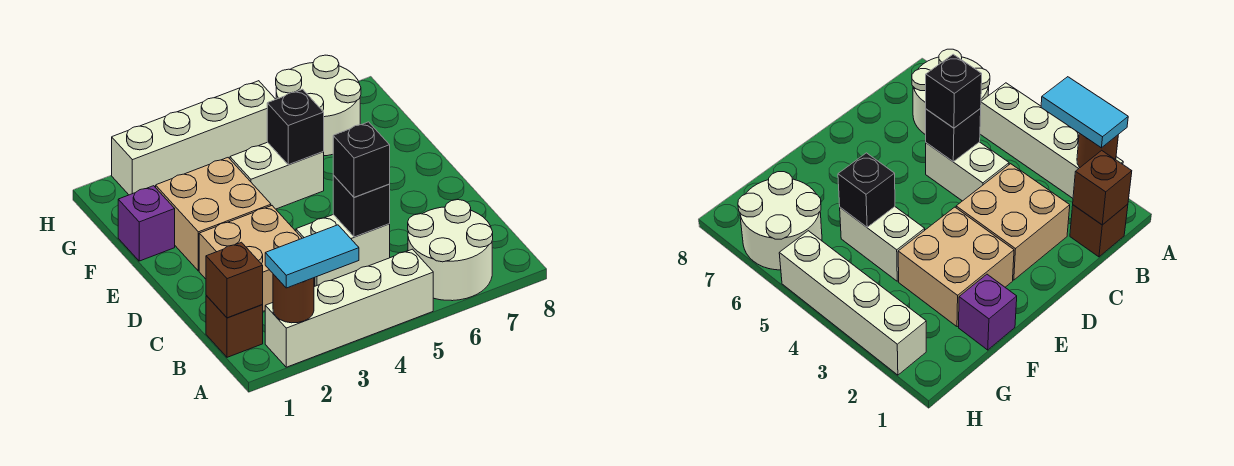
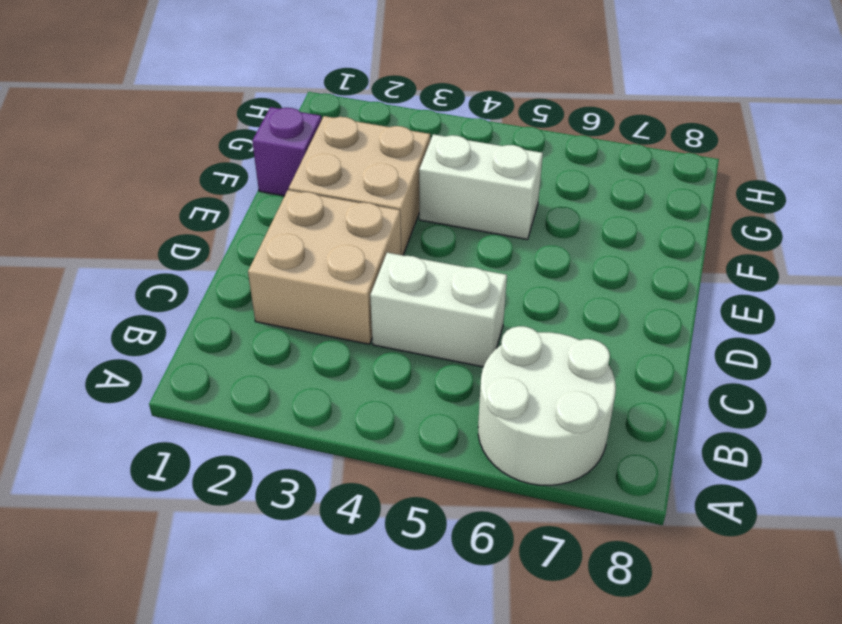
none -> white brick A2:A5 level 1
none -> brown brick B1 level 1
none -> white round brick G6:H7 level 1

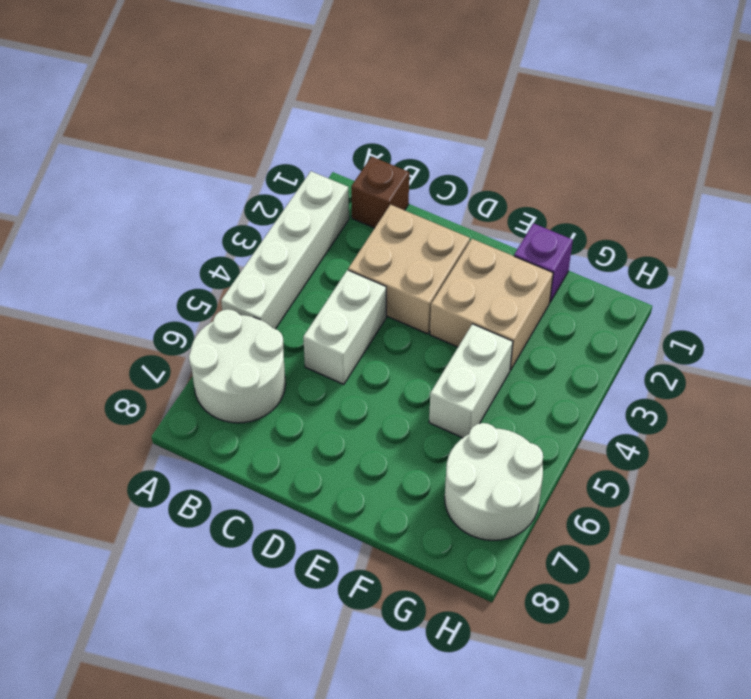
none -> white brick H2:H5 level 1
none -> brown round brick A2 level 2
none -> brown brick B1 level 2

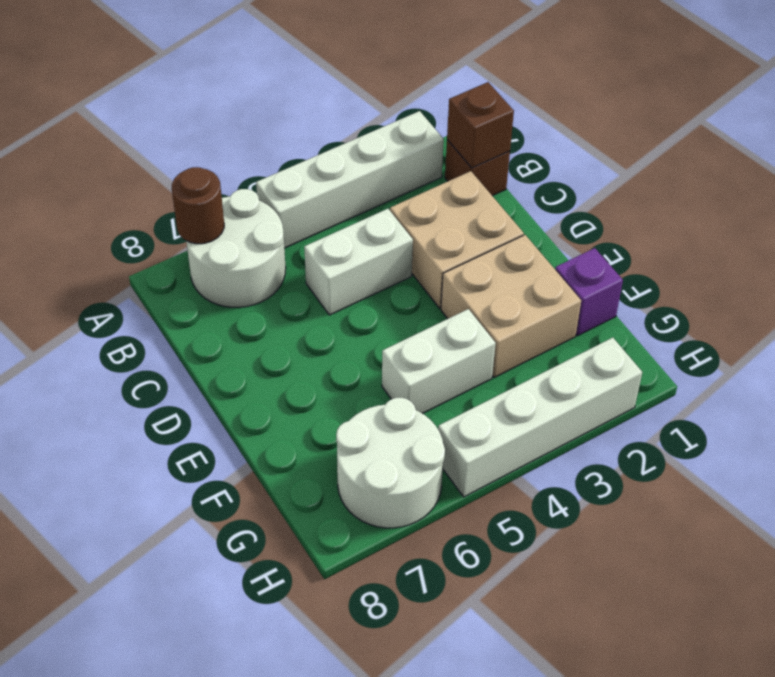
brown round brick A7 level 2 -> brown round brick A2 level 2
none -> black brick C5 level 2
none -> black brick F5 level 2
none -> cyan tile A2:A3 level 3

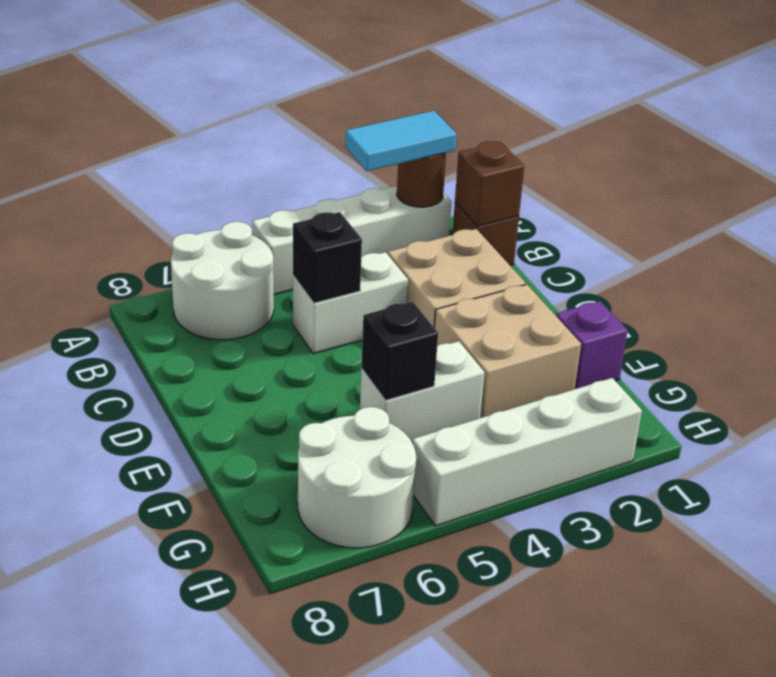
none -> black brick C5 level 3

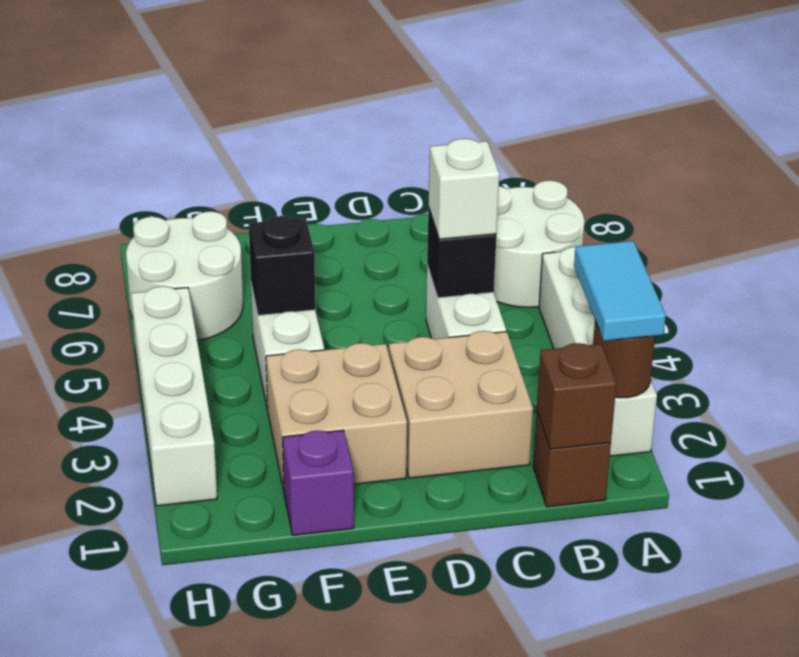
white brick C5 level 3 -> black brick C5 level 3

